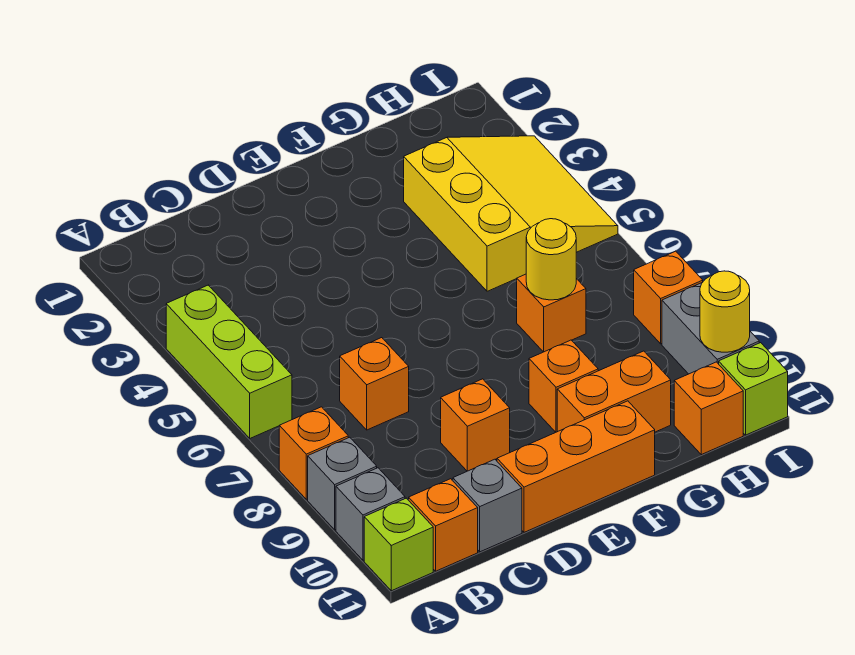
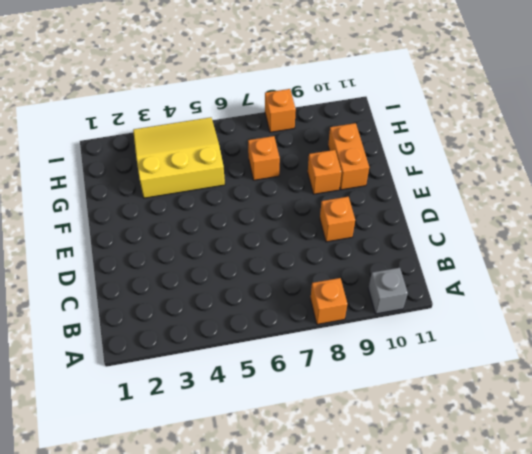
none -> lime brick A4:A6 level 1
none -> grey brick A9 level 1
none -> lime brick A11 level 1

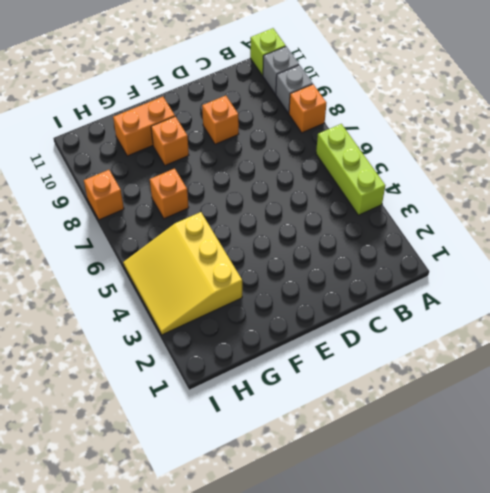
none -> orange brick B11 level 1
none -> orange brick C7 level 1
none -> grey brick C11 level 1

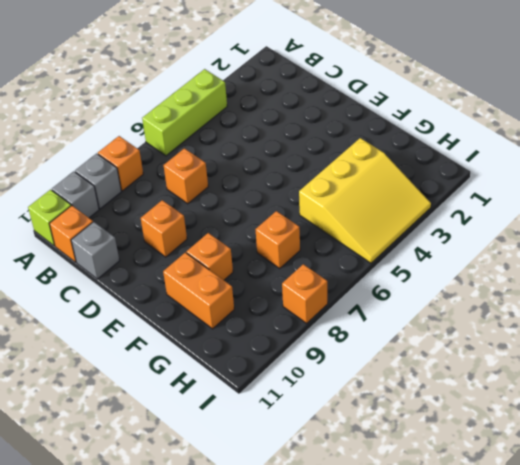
none -> orange brick D11:F11 level 1
none -> orange brick H11 level 1
none -> grey brick I9:I10 level 1

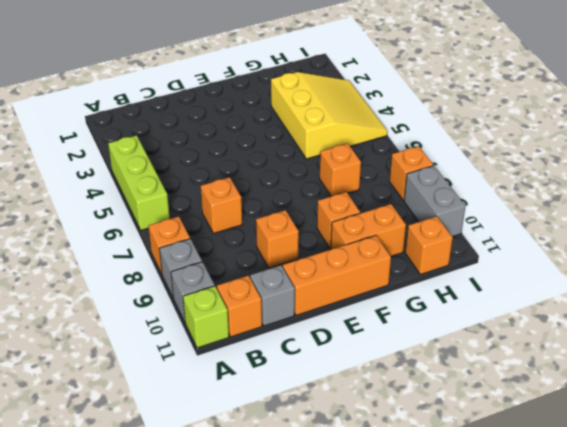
none -> lime brick I11 level 1
none -> yellow round brick G7 level 2
none -> yellow round brick I10 level 2

